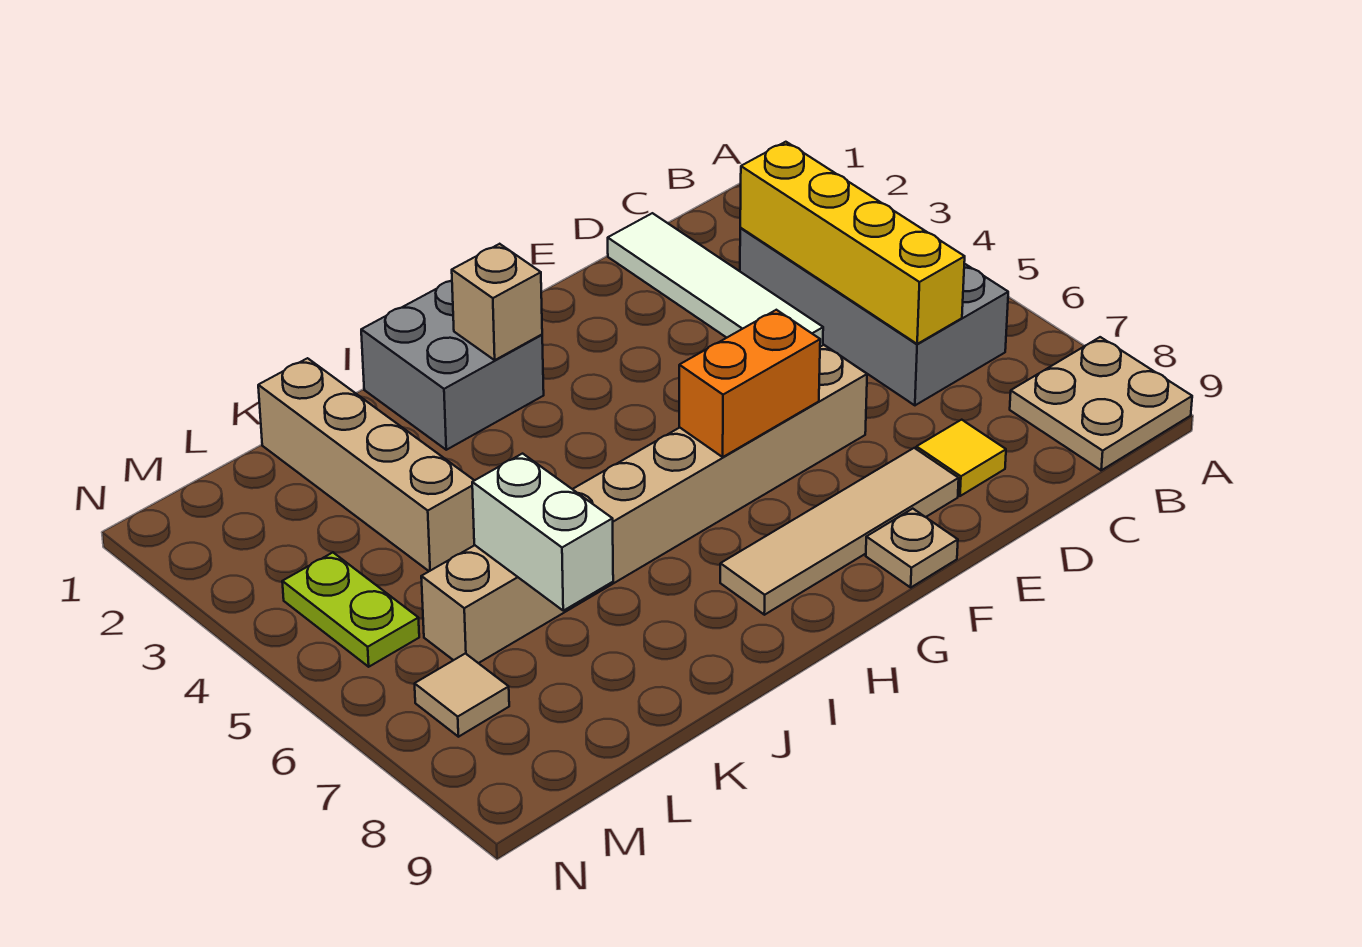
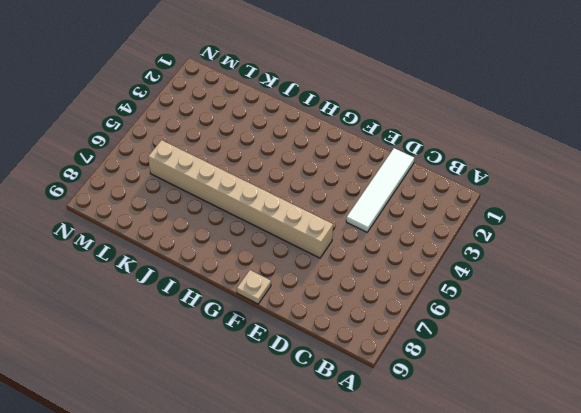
none -> tan plate A8:B9 level 1
none -> grey brick B3:C6 level 1
none -> yellow tile D8 level 1

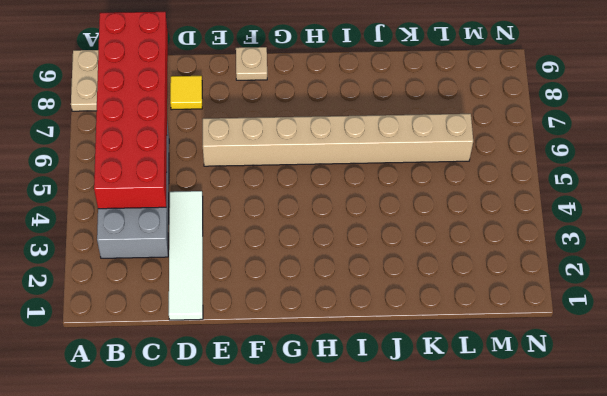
red brick B4:C9 level 2 -> yellow brick C3:C6 level 2
none -> tan tile E8:H8 level 1
none -> grey brick H1:I2 level 1
none -> tan brick K1:K4 level 1

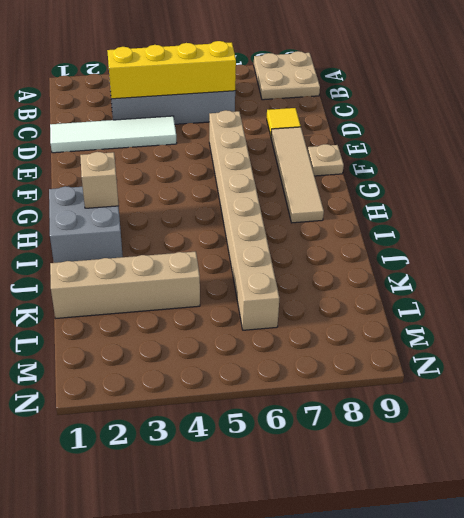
none -> lime plate M4:M5 level 1
none -> tan tile M7 level 1
none -> orange brick F6:G6 level 2

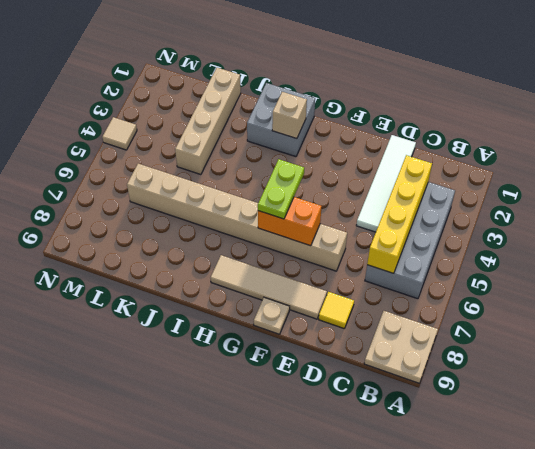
lime plate G5:G6 level 3 -> lime plate M4:M5 level 1
tan tile N4 level 1 -> tan tile M7 level 1
none -> white brick K6:K7 level 2

